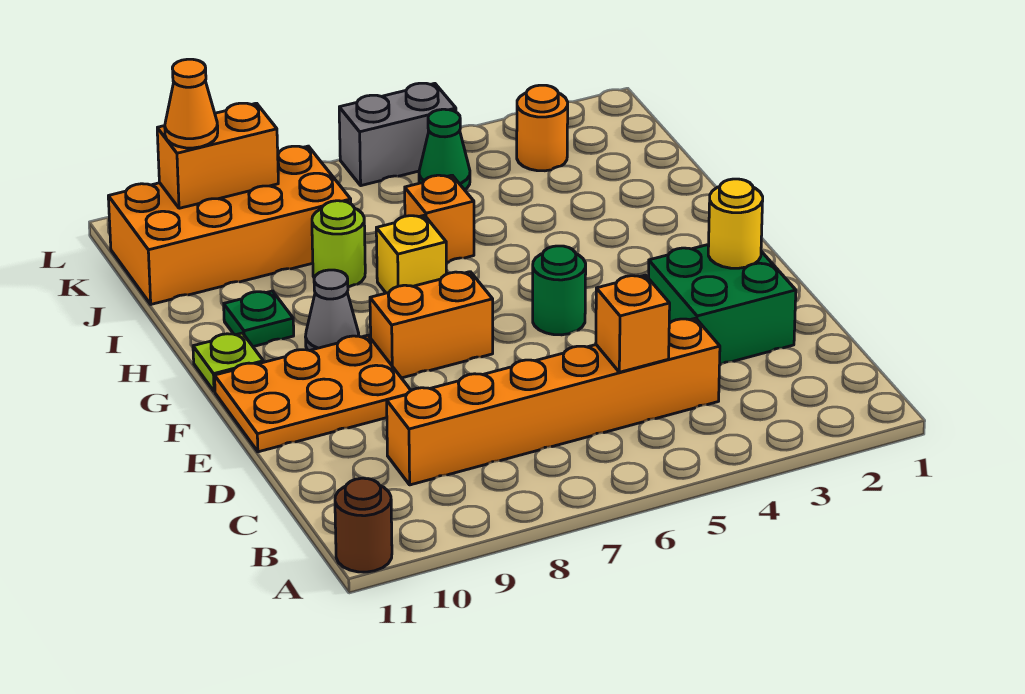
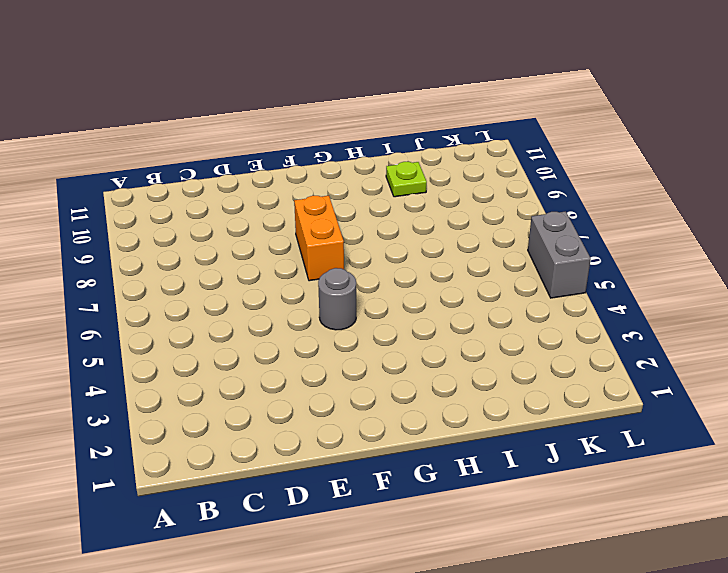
grey round brick F5 level 1 -> green round brick F5 level 1
lime plate I10 level 1 -> lime plate G11 level 1
none -> brown round brick A11 level 1
none -> orange brick C4:C9 level 1
none -> green brick D2:E3 level 1

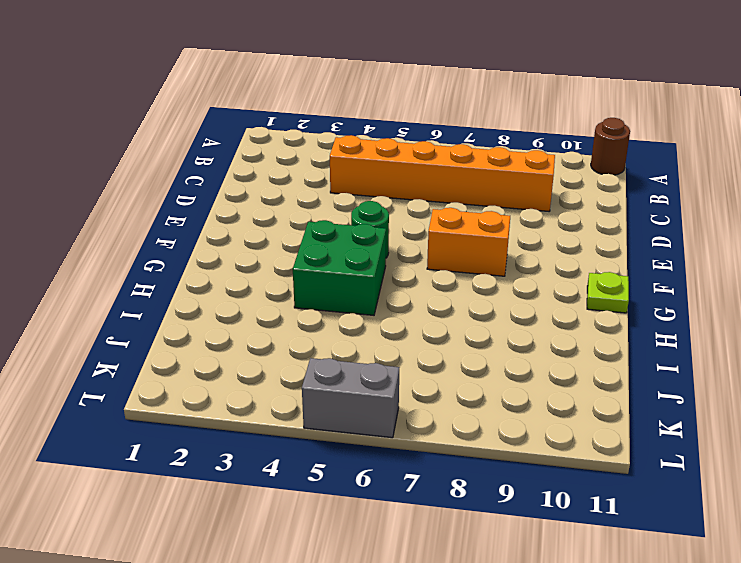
green brick G4:H5 level 1 -> green brick D2:E3 level 1
none -> orange plate E9:F11 level 1
none -> grey cone G9 level 1
none -> yellow brick H7 level 1

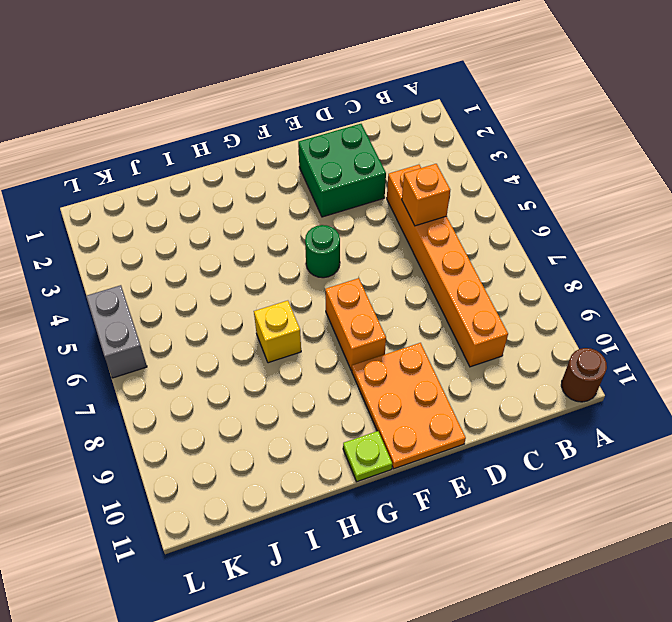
none -> grey cone G9 level 1
none -> green plate H10 level 1
none -> orange brick I6 level 1

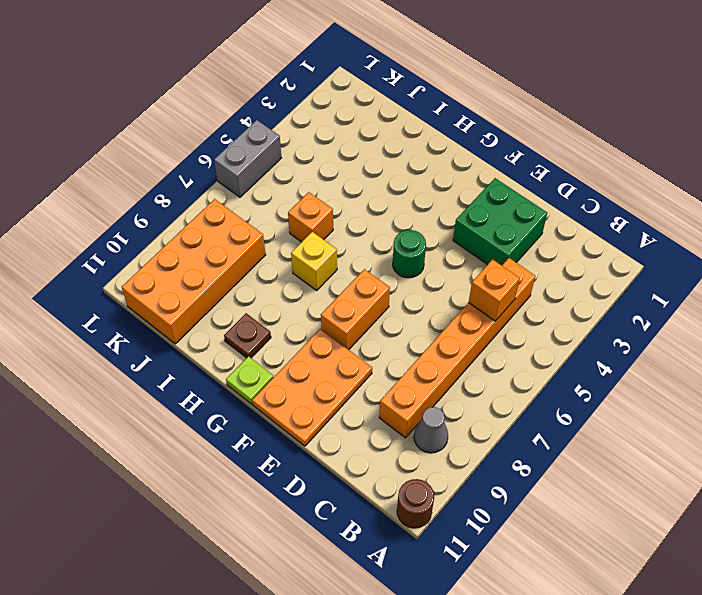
grey cone B9 level 1 -> grey cone G9 level 1
brown plate H10 level 1 -> green plate H10 level 1
none -> lime round brick I8 level 1
none -> orange round brick K3 level 1
none -> green cone K5 level 1

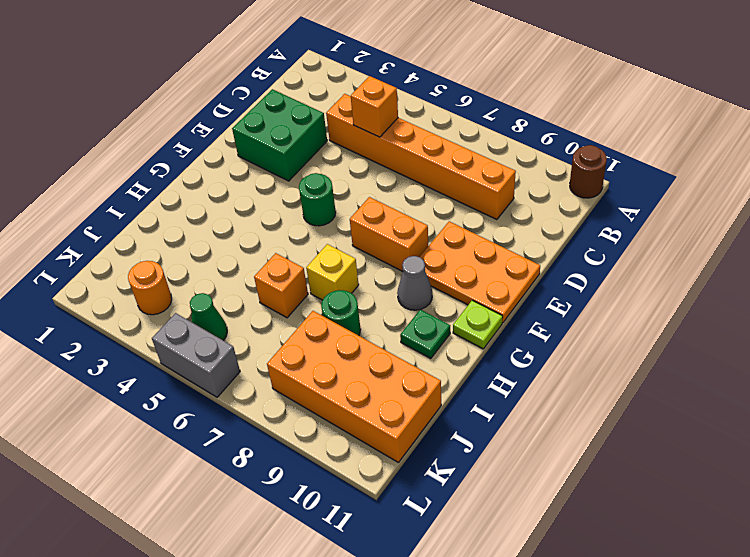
green round brick I8 level 1 -> lime round brick I8 level 1
none -> yellow round brick E2 level 2
none -> orange brick K9:K10 level 2
none -> orange cone K10 level 3

